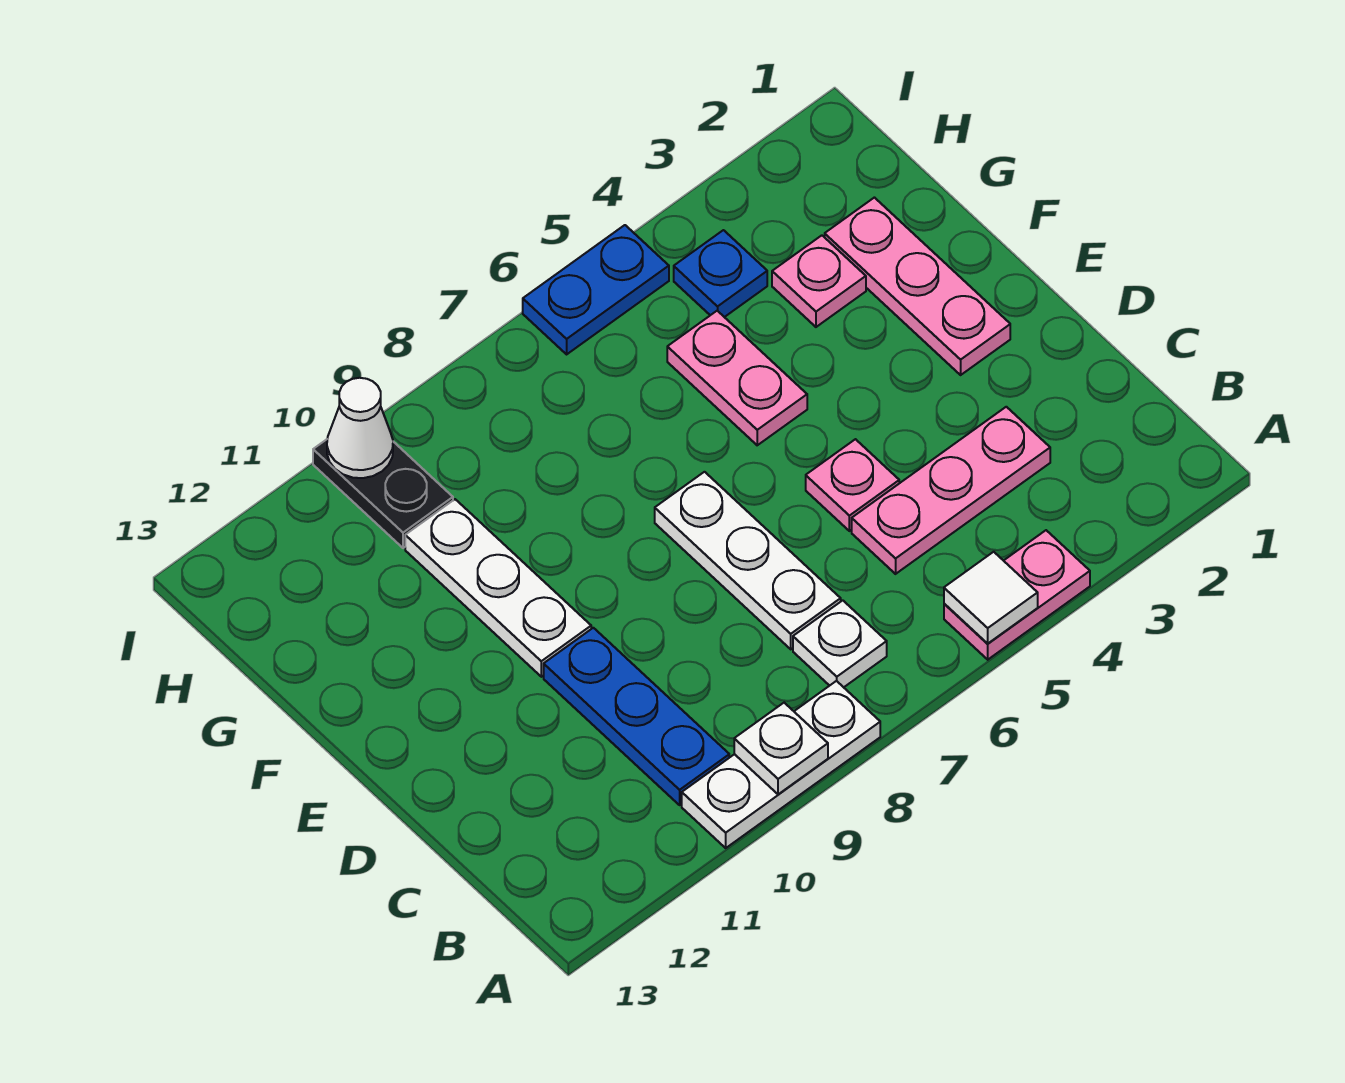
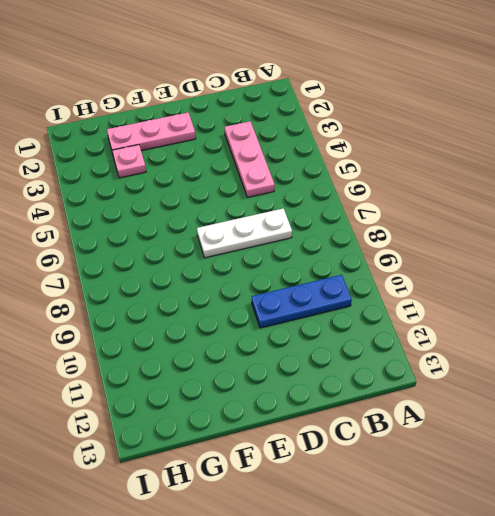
none -> pink plate A4:A5 level 1
none -> white plate A8:A10 level 1
none -> white plate B7 level 1

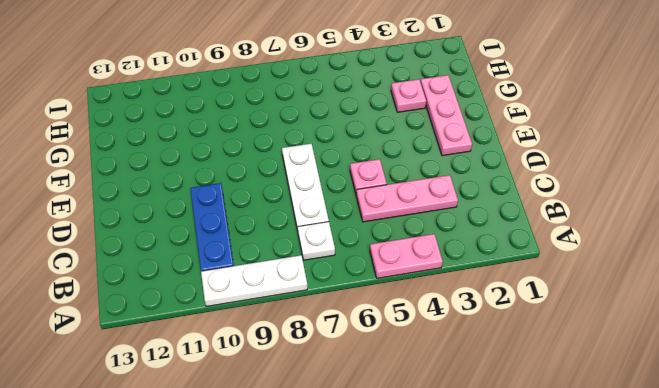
none -> white plate E10:G10 level 1
none -> pink plate F5:G5 level 1
none -> blue plate H4 level 1

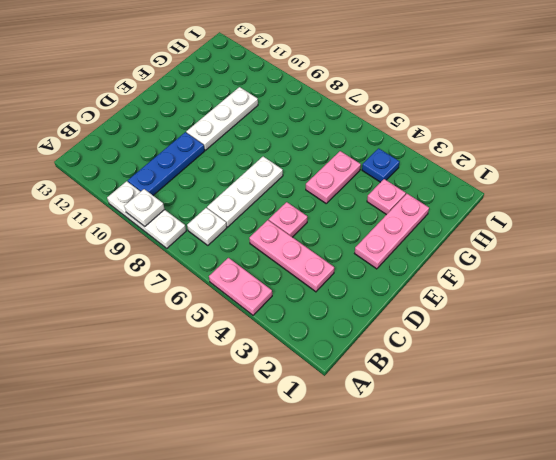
none -> black plate H10:I10 level 1
none -> blue plate I5:I6 level 1
none -> white tile A5 level 2

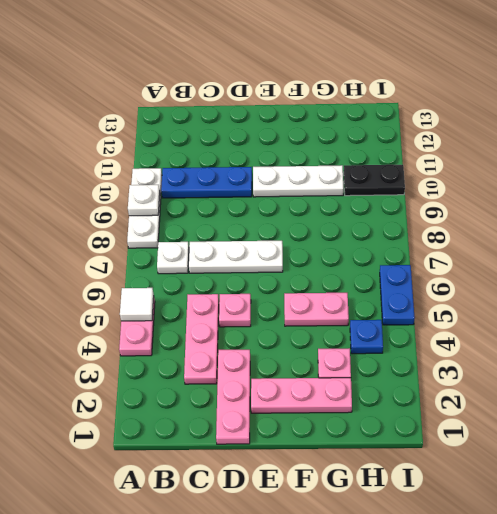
pink plate D1:D3 level 1 -> none
none -> white cone I10 level 2

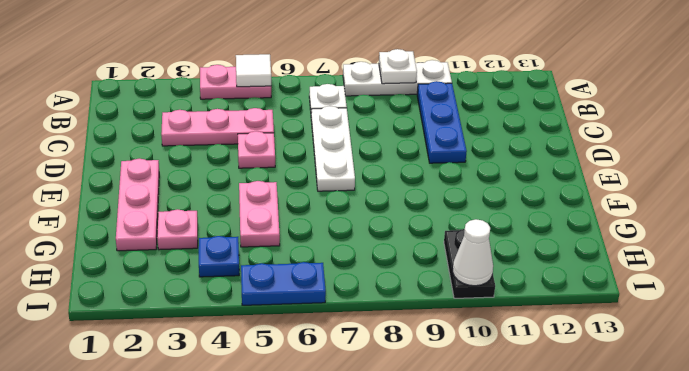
none -> white plate E10:G10 level 1

